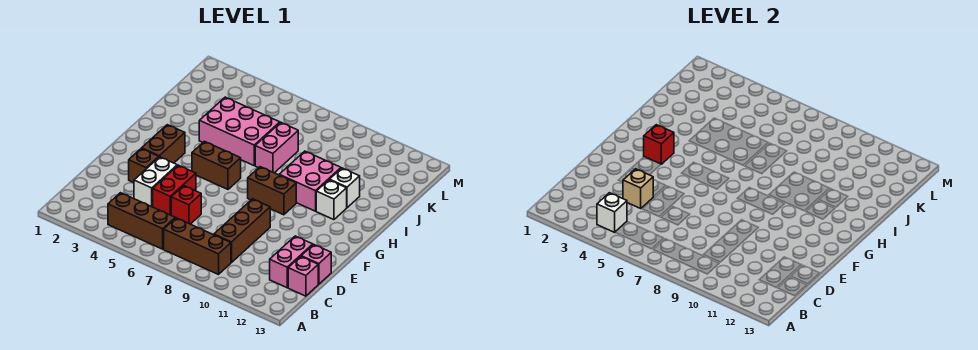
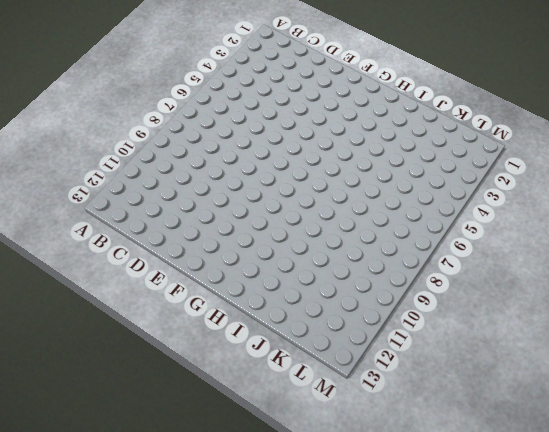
none -> brown brick B4:B6 level 1
none -> brown brick B7:B9 level 1
none -> brown brick C9:E9 level 1

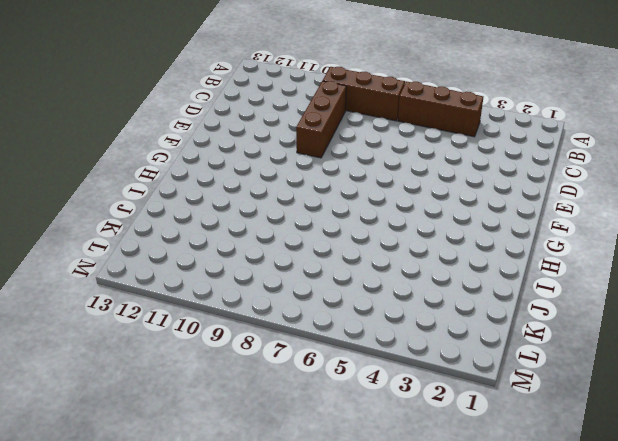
none -> pink brick C12:D12 level 1
none -> pink brick C13 level 1
none -> white brick D4:E4 level 1

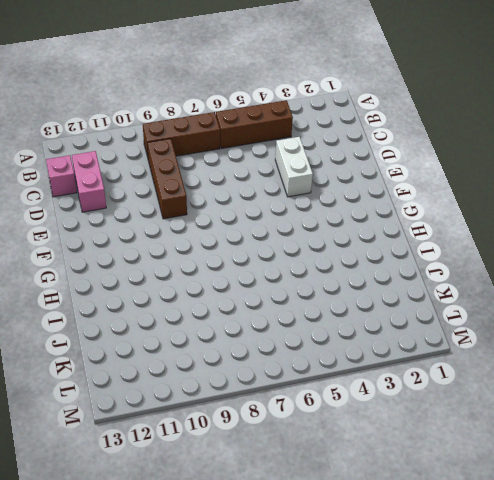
none -> red brick D5:E5 level 1
none -> red brick D6 level 1
none -> pink brick D13 level 1

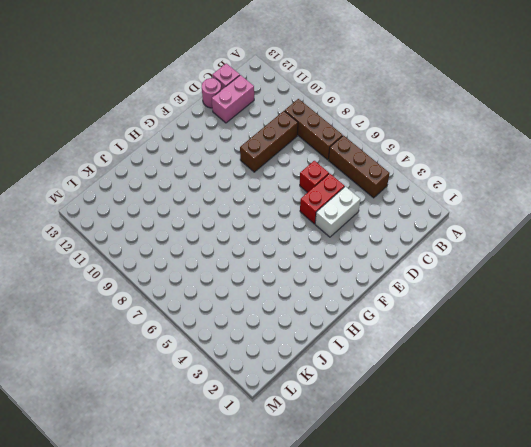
pink round brick D13 level 1 -> pink brick D13 level 1
none -> brown brick E3 level 1
none -> brown brick F3:G3 level 1
none -> brown brick G5:G6 level 1

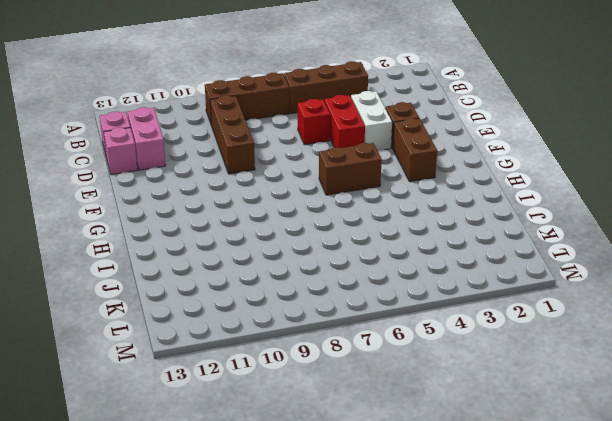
none -> brown brick G8:G9 level 1
none -> pink brick H9:I10 level 1
none -> white brick H11 level 1

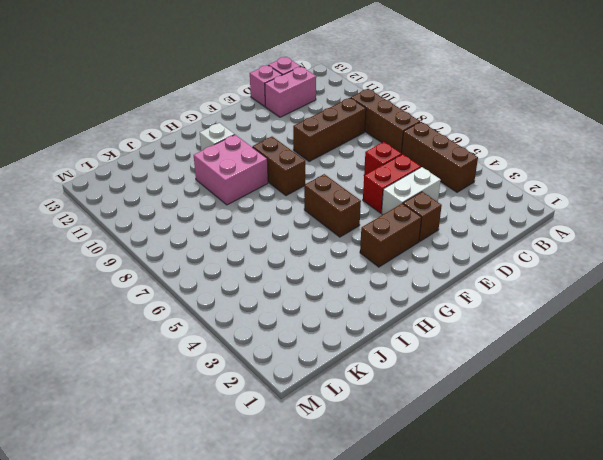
none -> pink brick I4:J6 level 1
none -> pink brick I7:J7 level 1
none -> white brick I11 level 1

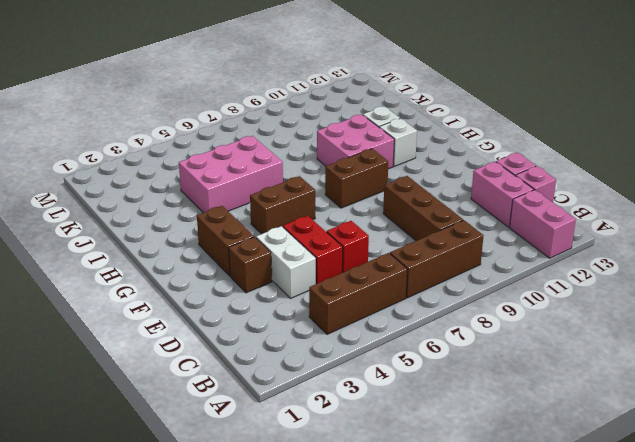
pink brick A12:B12 level 1 -> pink brick I7:J7 level 1
none -> white brick B4 level 2
none -> tan brick D4 level 2
none -> red brick G3 level 2

